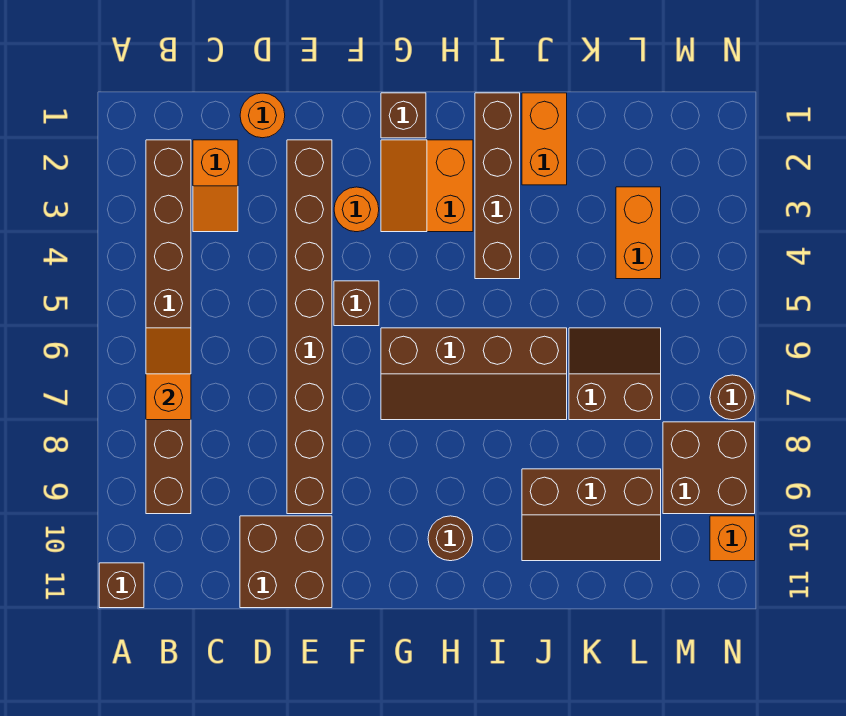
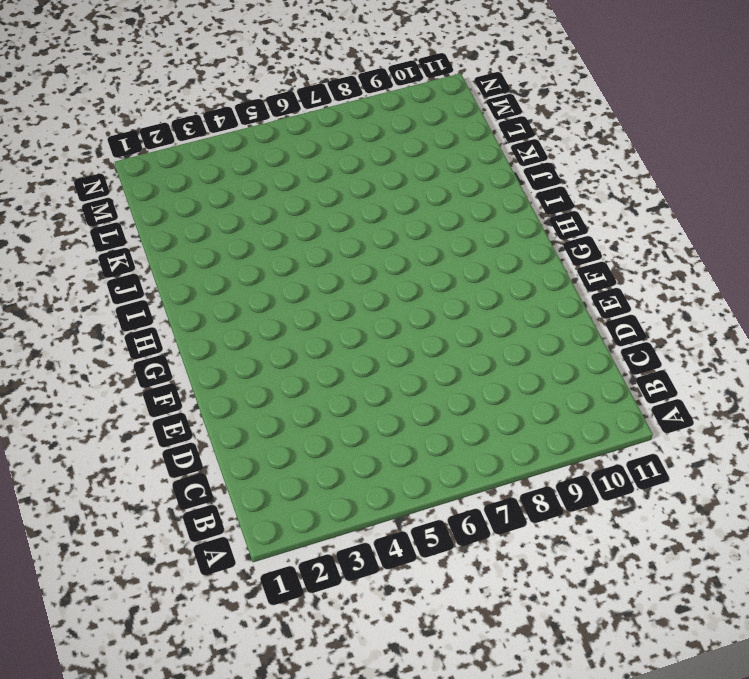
none -> brown brick A11 level 1
none -> brown brick B2:B9 level 1
none -> orange slope C2:C3 level 1 top 2

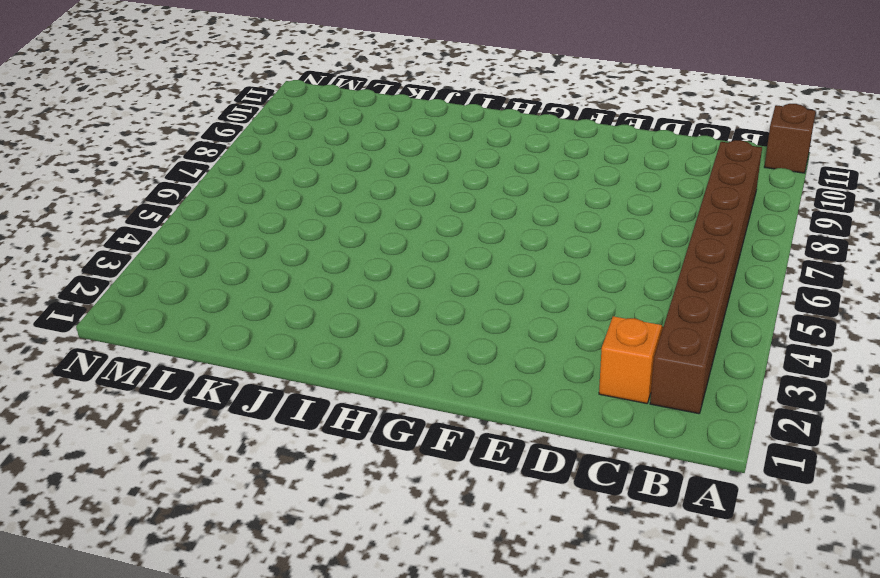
none -> orange round brick D1 level 1
none -> brown brick D10:E11 level 1
none -> brown brick E2:E9 level 1

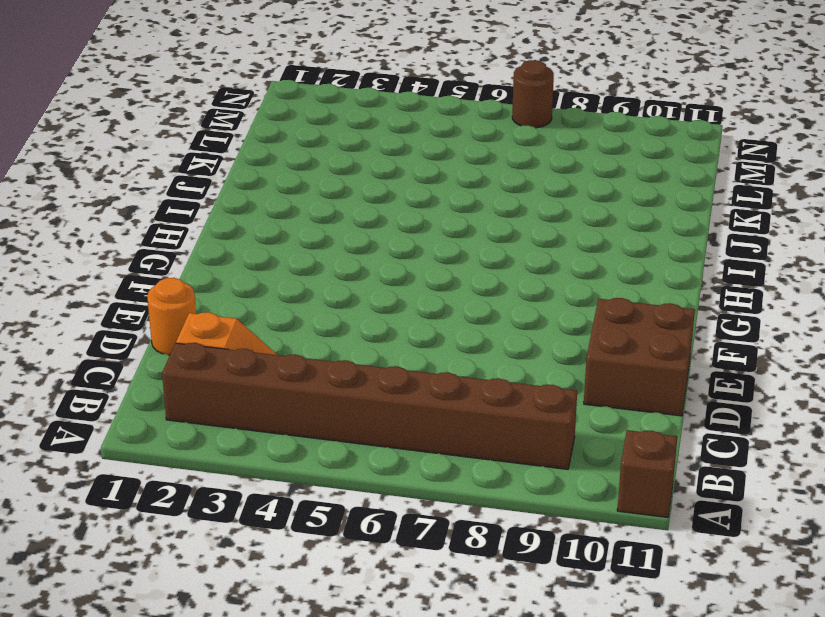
none -> brown brick E2:E9 level 1
none -> orange round brick F3 level 1
none -> brown brick F5 level 1

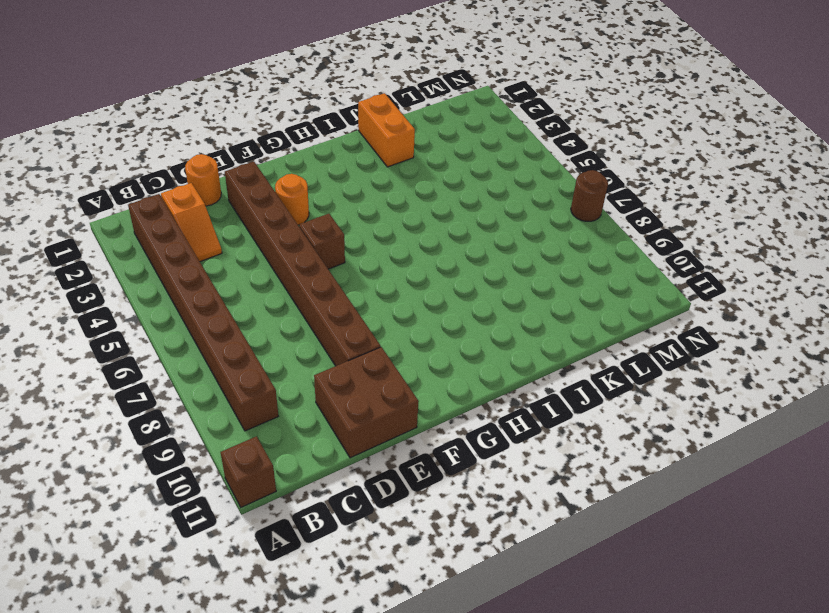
none -> brown brick G1 level 1
none -> orange slope G2:H3 level 1 top H
none -> brown slope G6:J7 level 1 top 6

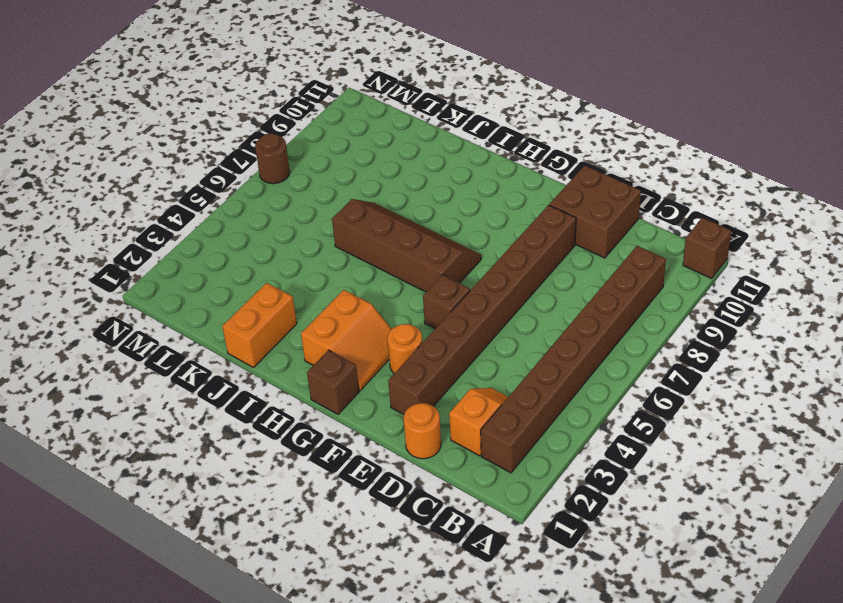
none -> brown round brick H10 level 1
none -> brown brick I1:I4 level 1
none -> brown slope J9:L10 level 1 top 9

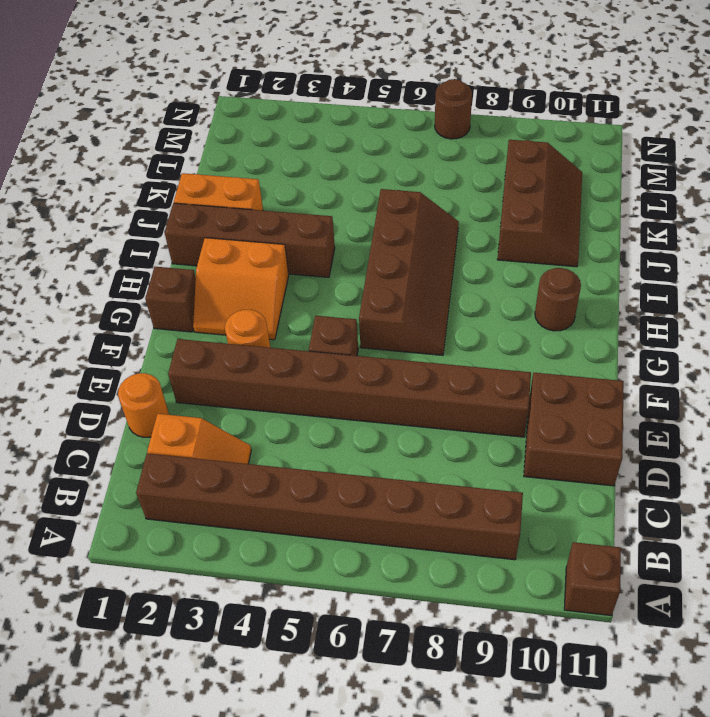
none -> brown slope K6:L7 level 1 top 7
none -> orange brick L3:L4 level 1
none -> brown brick M8:N9 level 1

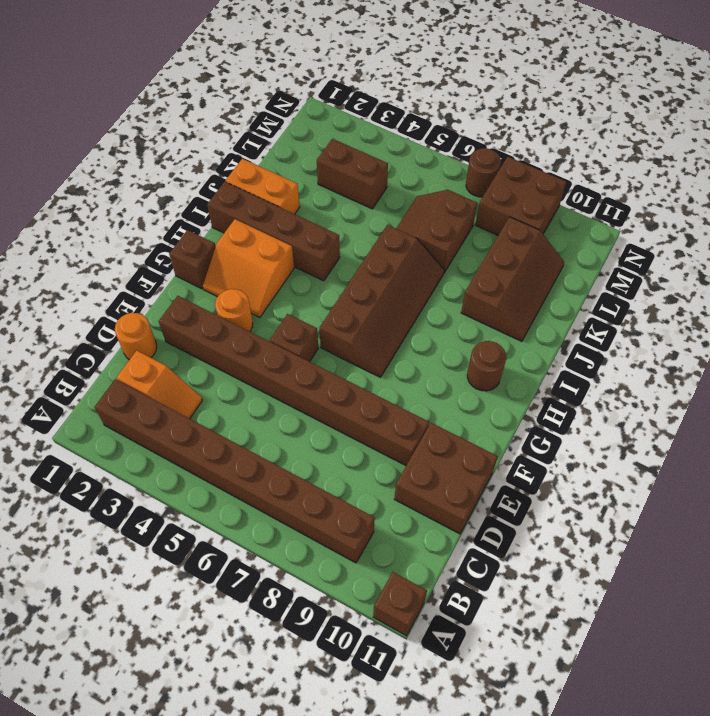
brown brick L3:L4 level 1 -> orange brick L3:L4 level 1
none -> orange brick N10 level 1
none -> orange slope B6:B7 level 2 top 7

